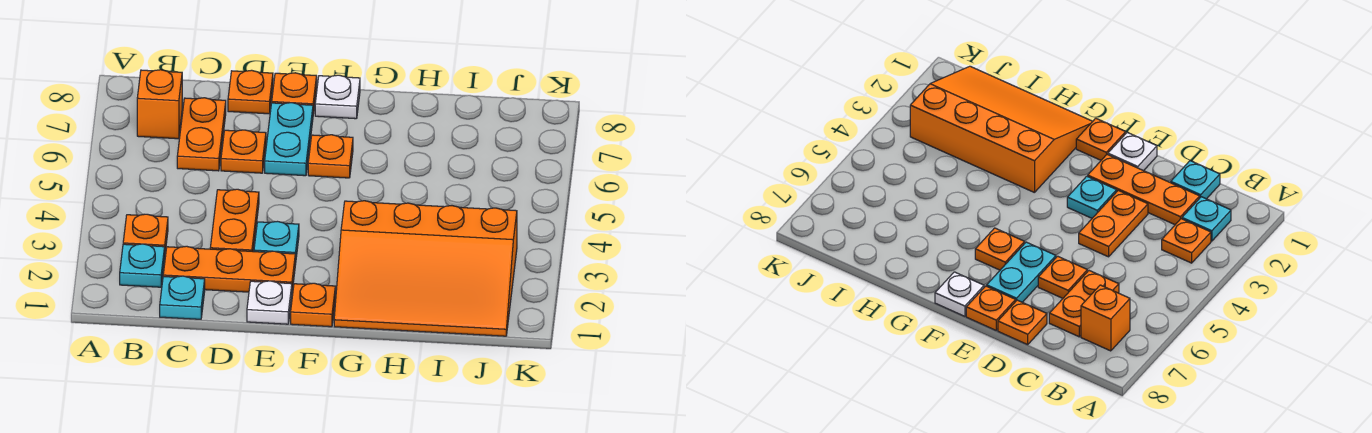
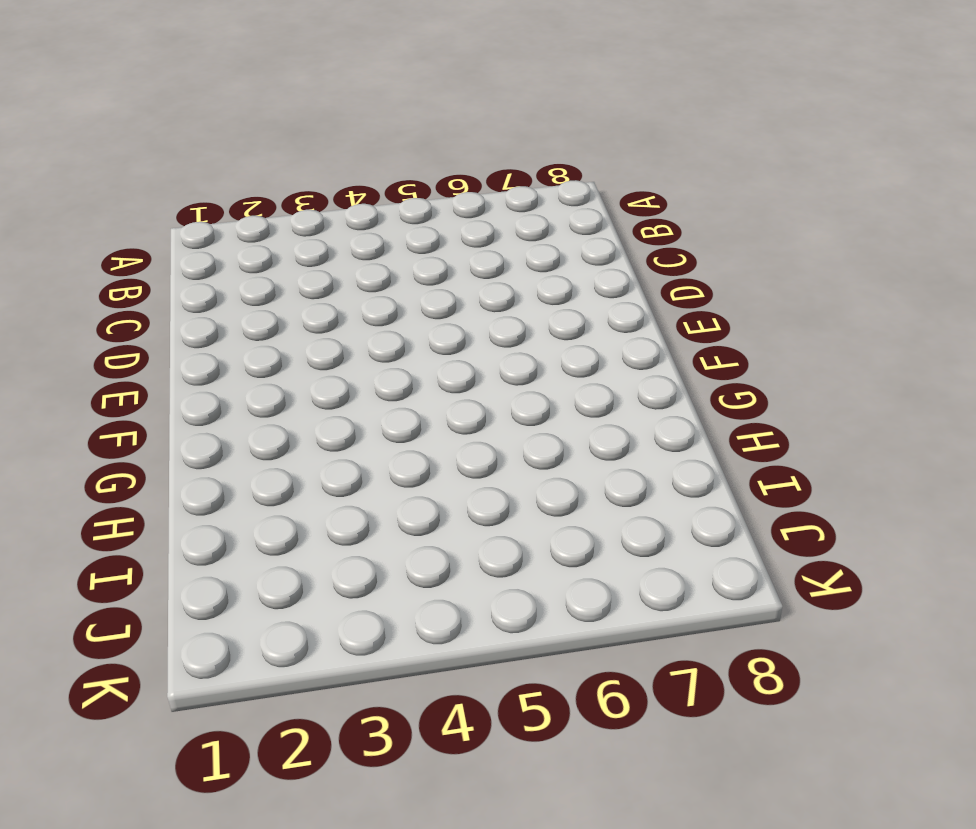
none -> cyan plate B2 level 1
none -> orange plate B3 level 1
none -> orange brick B7 level 1

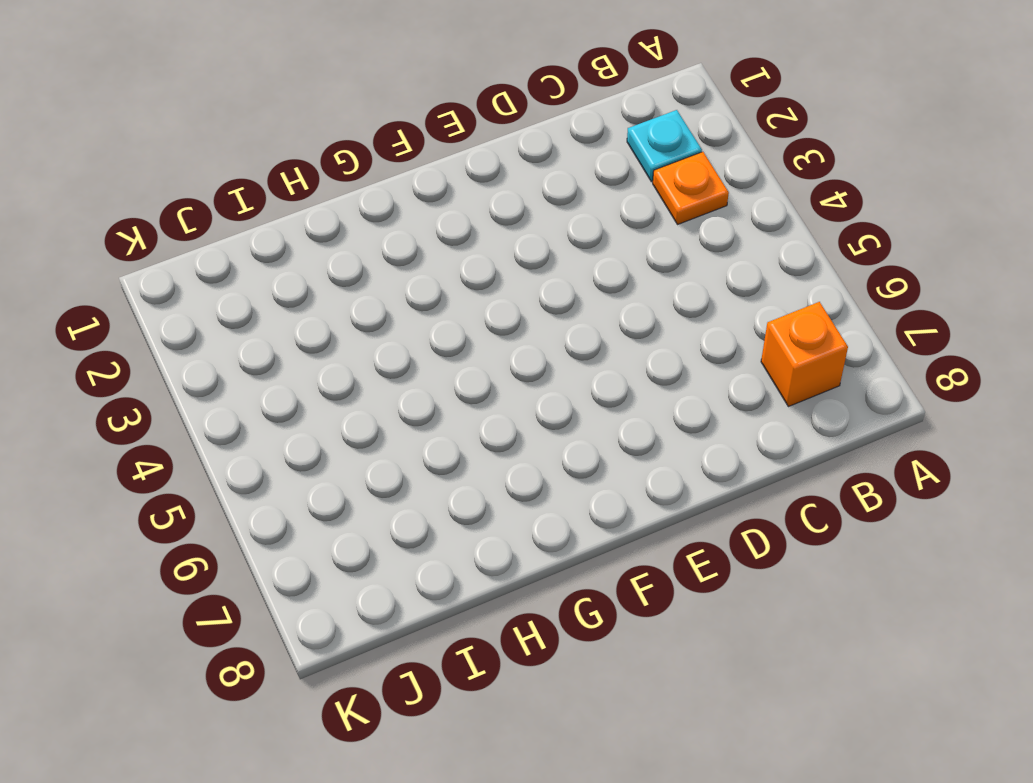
none -> cyan plate C1 level 1
none -> orange plate C2:E2 level 1
none -> orange plate C6:C7 level 1

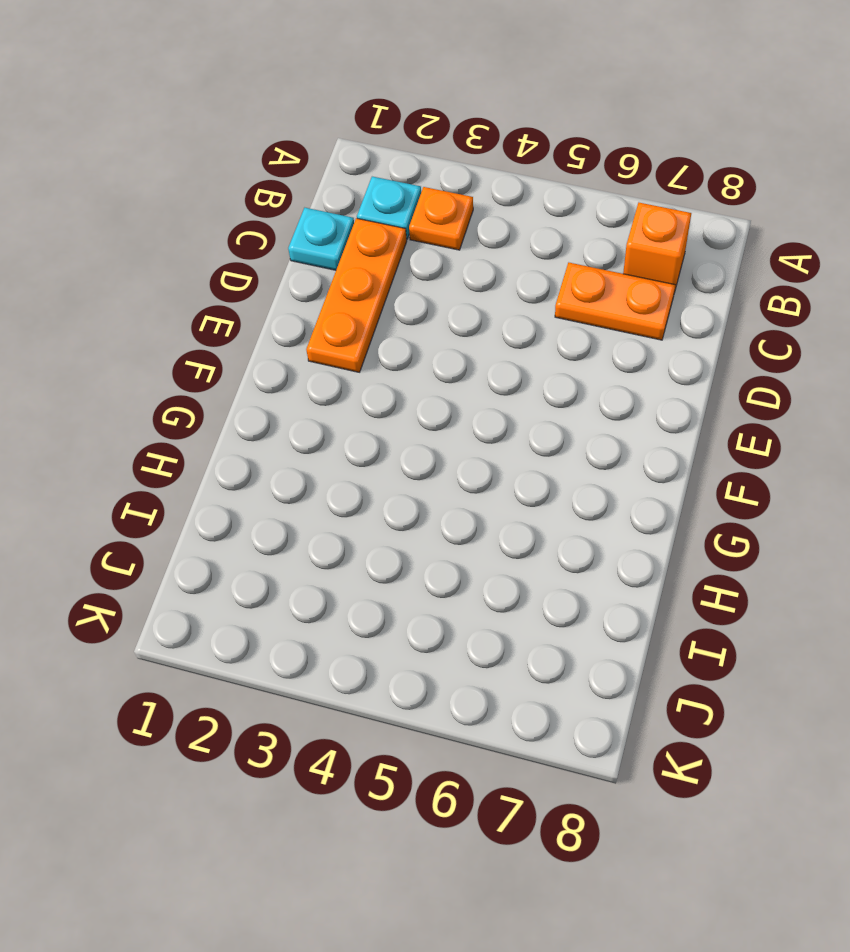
none -> orange plate D3:D4 level 1
none -> orange plate D6 level 1
none -> orange plate D8 level 1

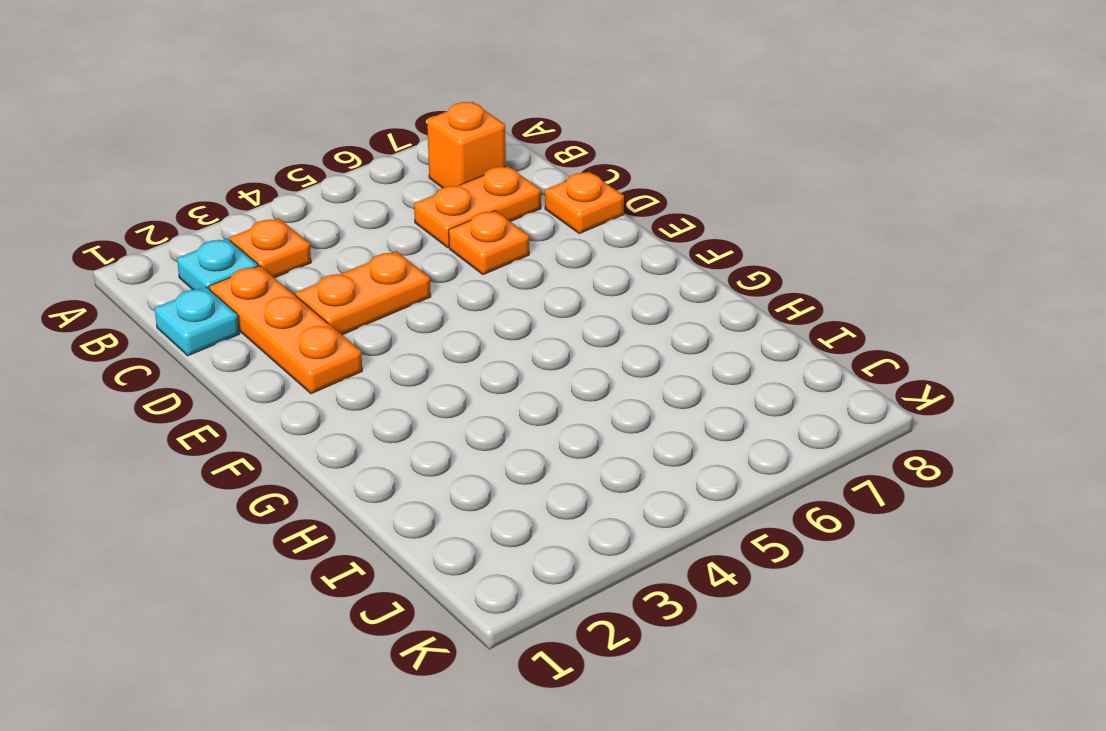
none -> white plate E1 level 1
none -> cyan plate E3 level 1
none -> cyan plate E6:E7 level 1

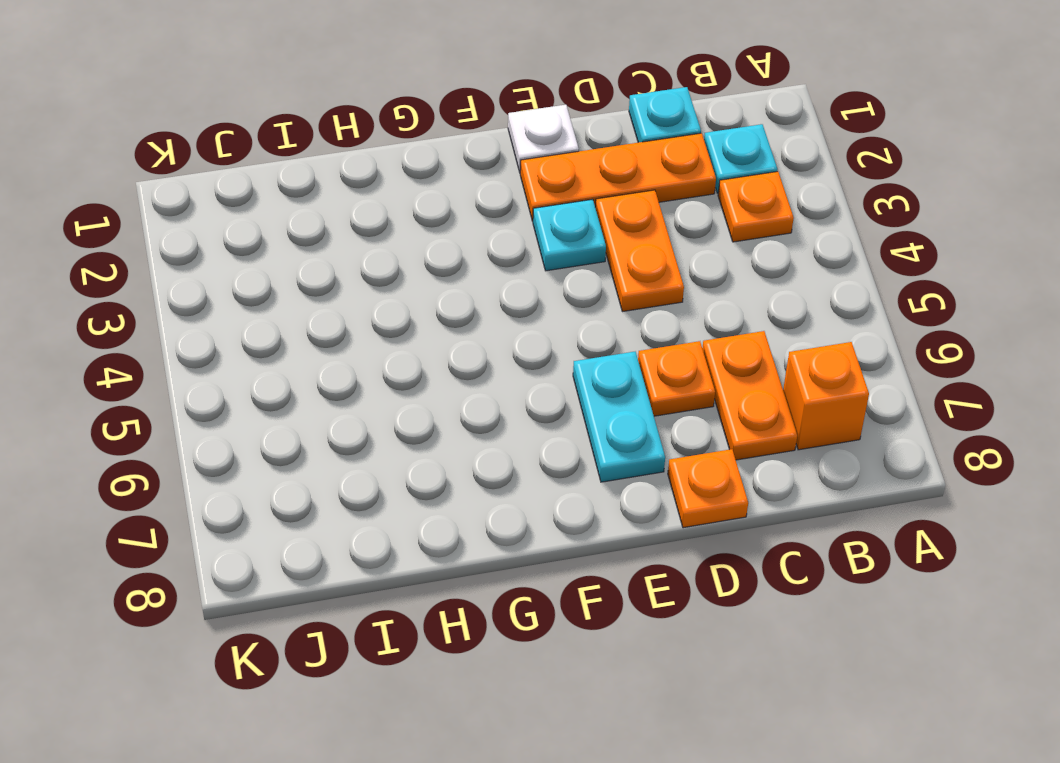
none -> orange plate E8 level 1
none -> orange plate F1 level 1
none -> orange plate F6 level 1

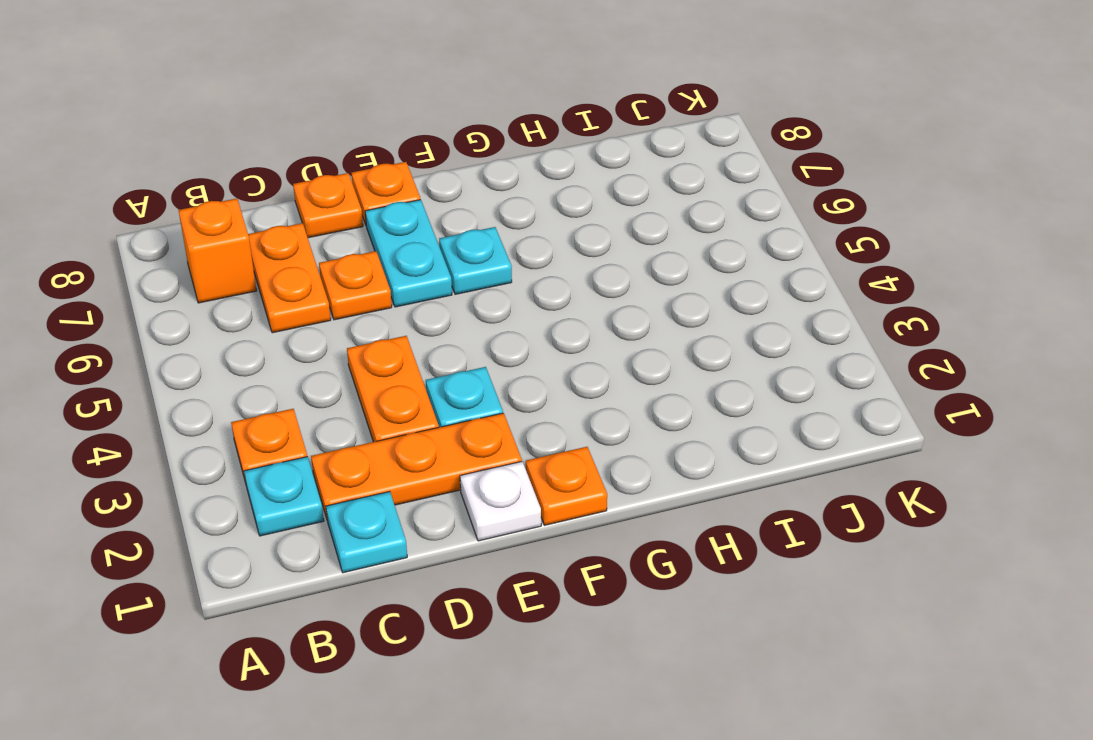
cyan plate F6 level 1 -> orange plate F6 level 1
none -> white plate F8 level 1
none -> orange slope G1:J3 level 1 top 3

